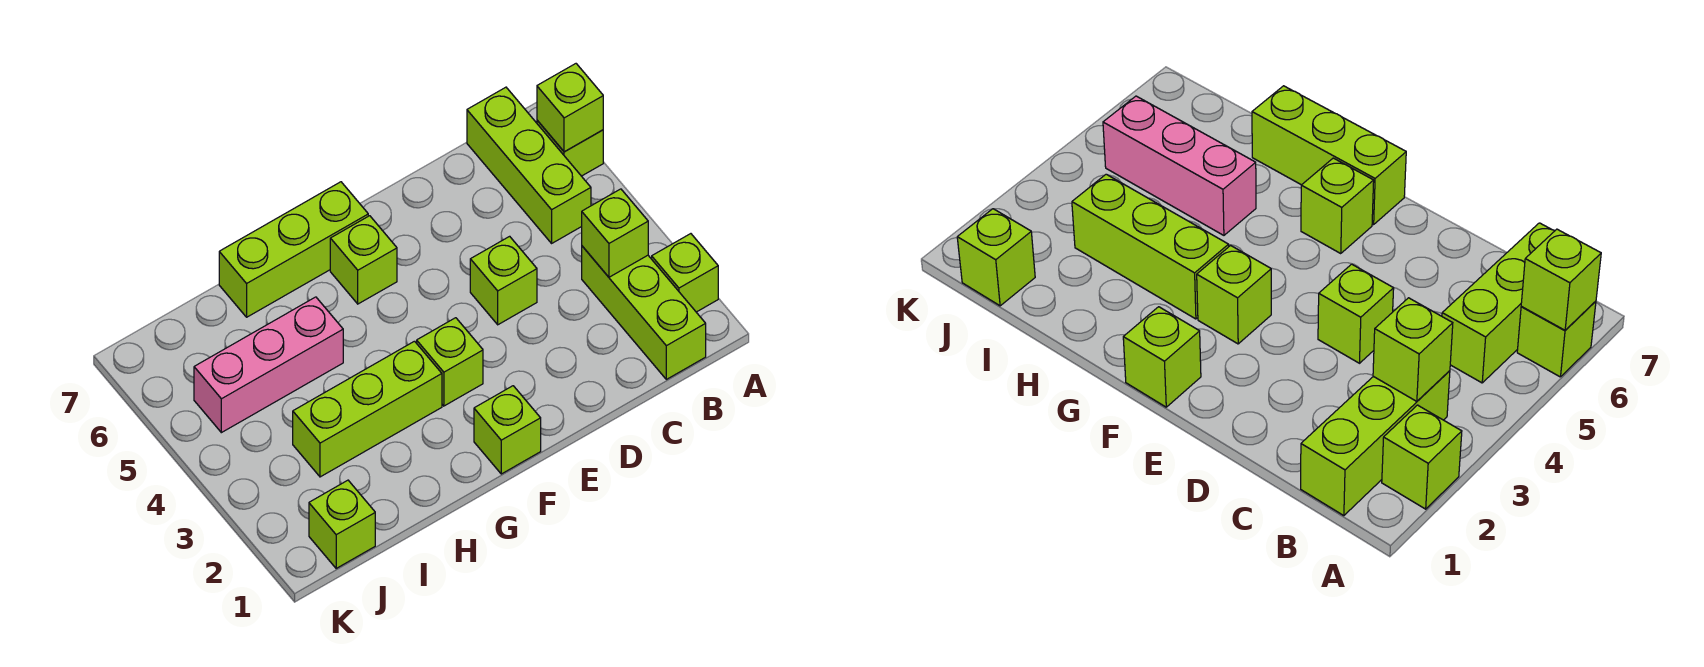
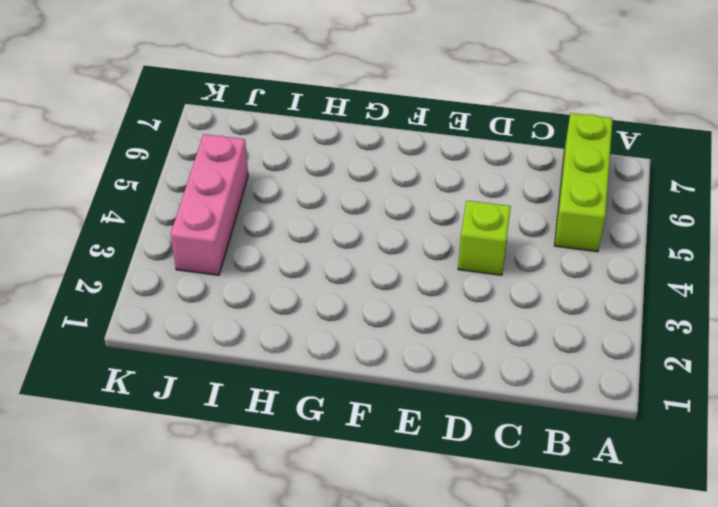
pink brick J3:J5 level 1 -> pink brick H5:J5 level 1
none -> lime brick A2 level 1
none -> lime brick A6 level 1
none -> lime brick B1:B3 level 1

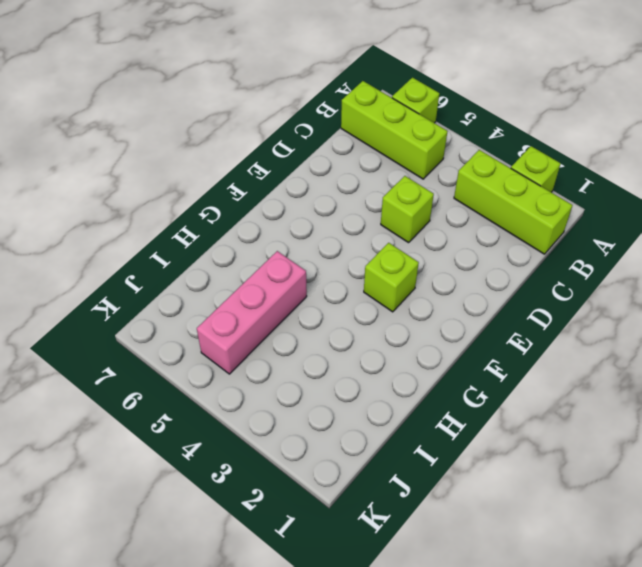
none -> lime brick F1 level 1
none -> lime brick F6 level 1
none -> lime brick F7:H7 level 1

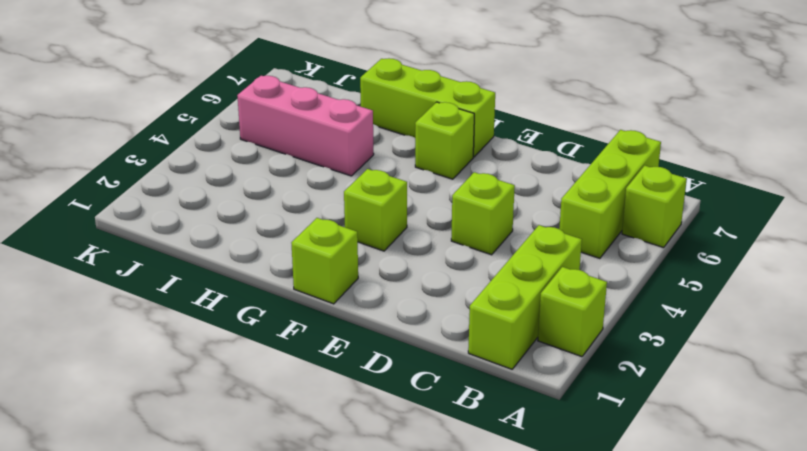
none -> lime brick G3:I3 level 1
none -> lime brick J1 level 1
none -> lime brick A6 level 2

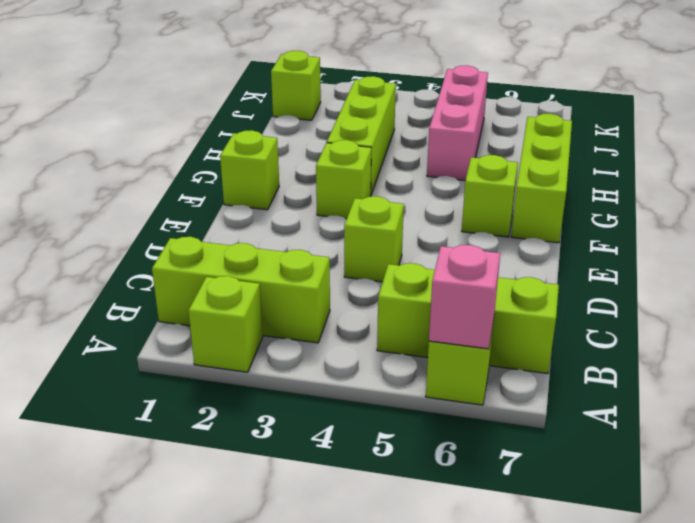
pink brick A6 level 2 -> lime brick A6 level 2
none -> lime brick B3 level 2

